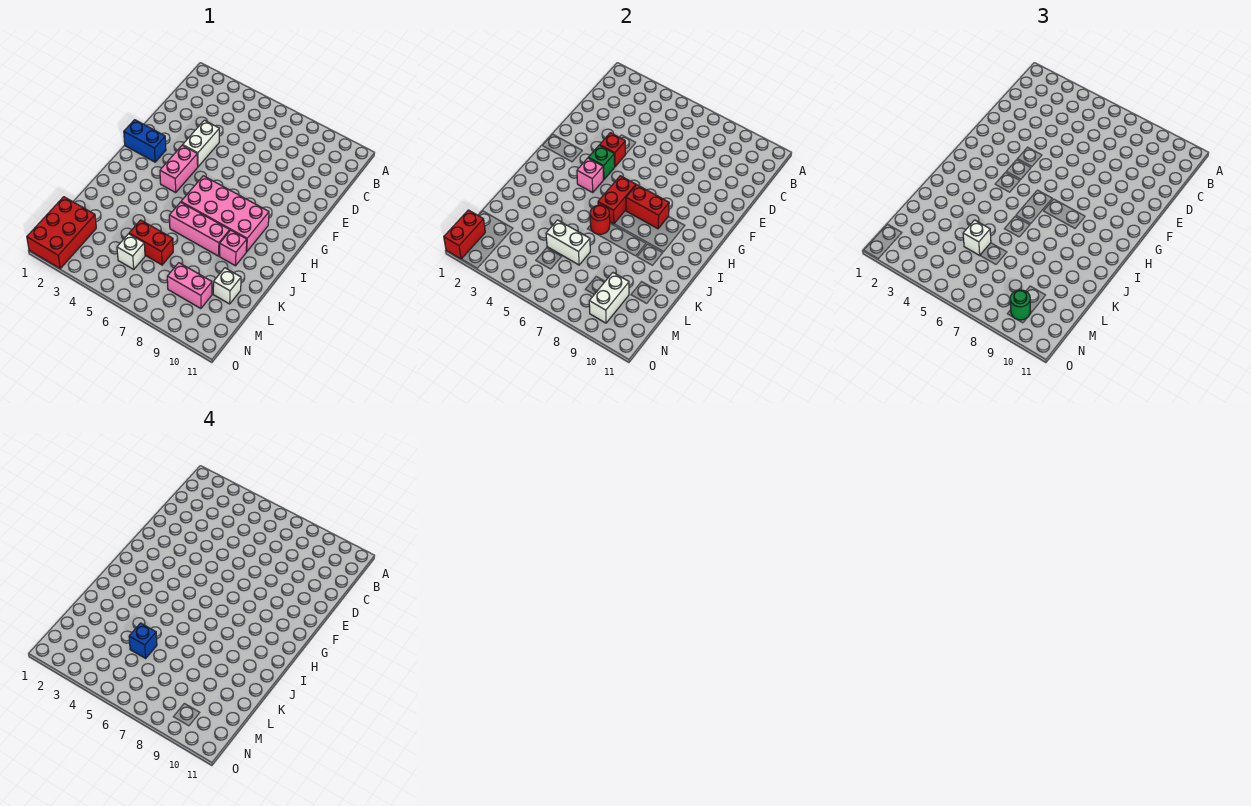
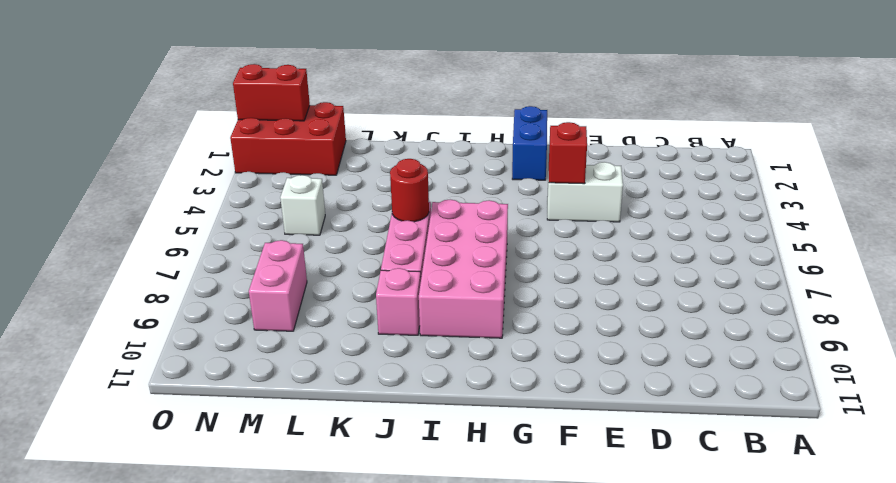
none -> pink brick G4:H4 level 1
none -> red brick L5:L6 level 1
none -> white brick L10 level 1

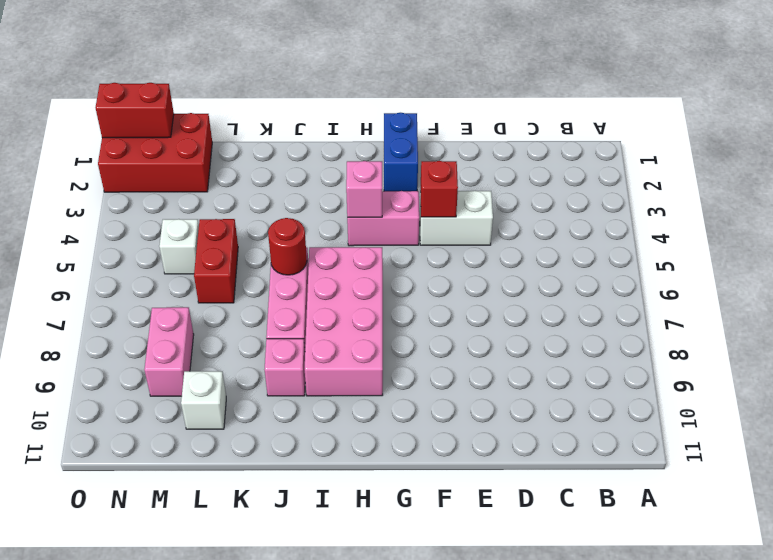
none -> green brick G4 level 2
none -> red brick H6:I6 level 2
none -> red brick H7:H8 level 2

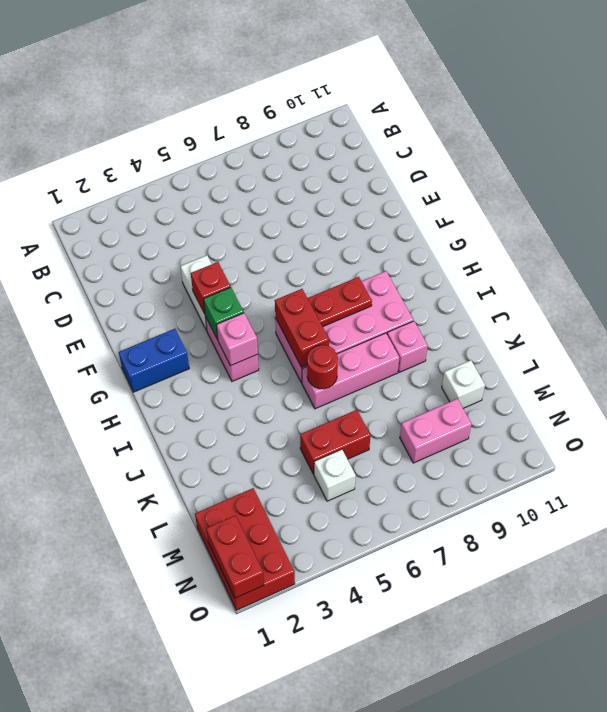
red plate H7:H8 level 2 -> red brick H7:H8 level 2
none -> white brick L5:L6 level 2
none -> white brick M9:N9 level 2
none -> white brick L5 level 3

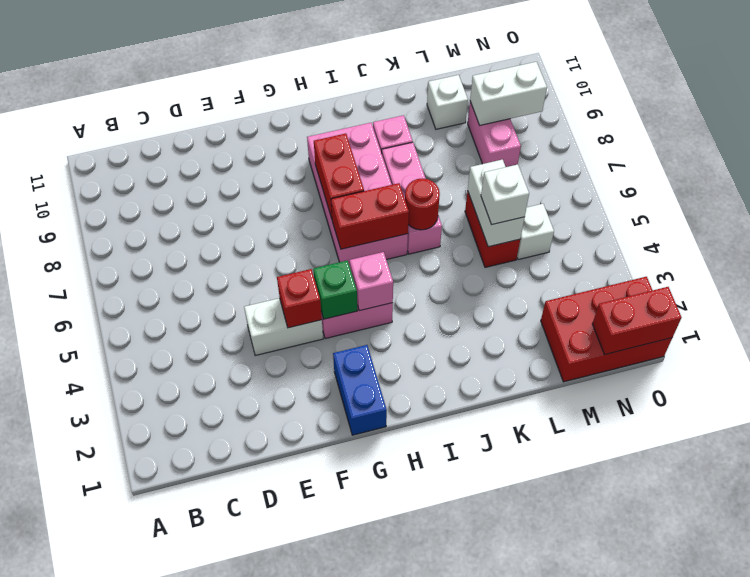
none -> green round brick N9 level 3
none -> blue brick L5 level 4

